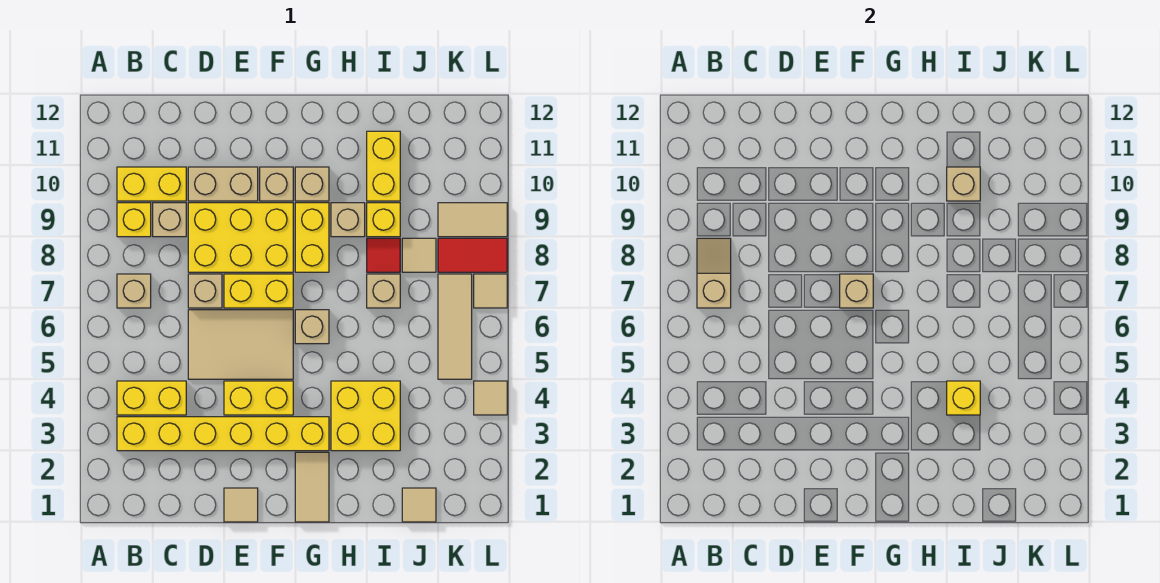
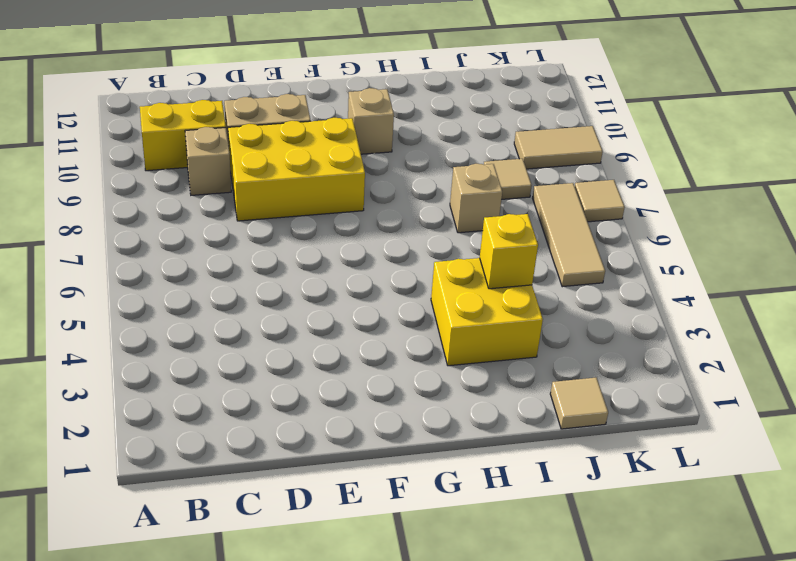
none -> yellow brick B3:G3 level 1
none -> yellow brick B4:C4 level 1
none -> tan brick B7 level 1
none -> yellow brick B9 level 1

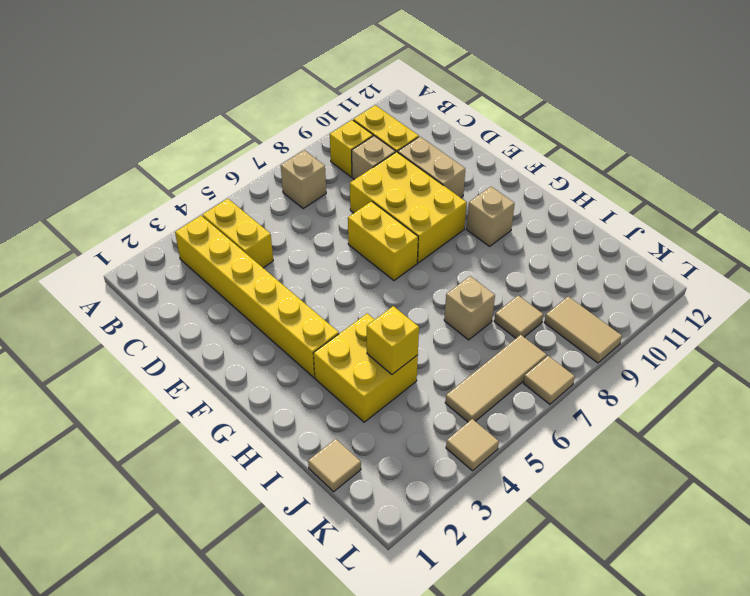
none -> tan tile D5:F6 level 1
none -> tan brick D7 level 1
none -> tan tile E1 level 1
none -> yellow brick E4:F4 level 1

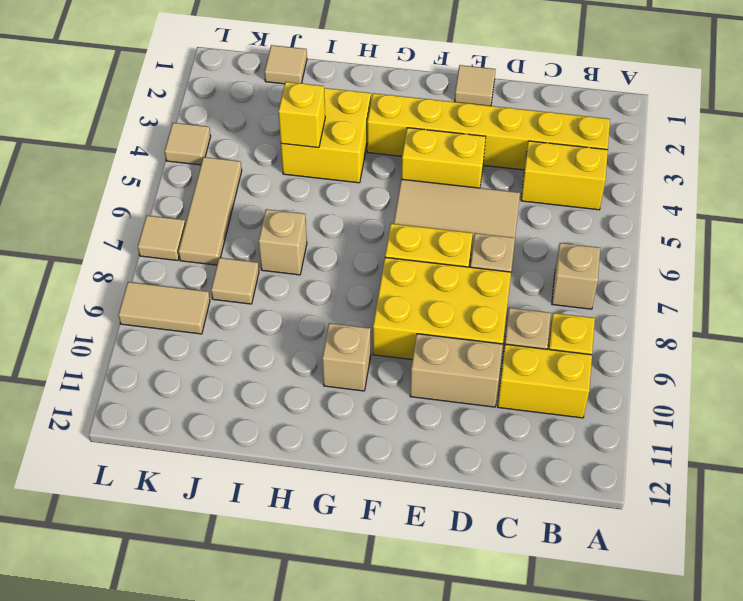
none -> tan brick F10 level 1
none -> tan tile G1:G2 level 1
none -> tan brick G6 level 1
none -> yellow brick G8:G9 level 1

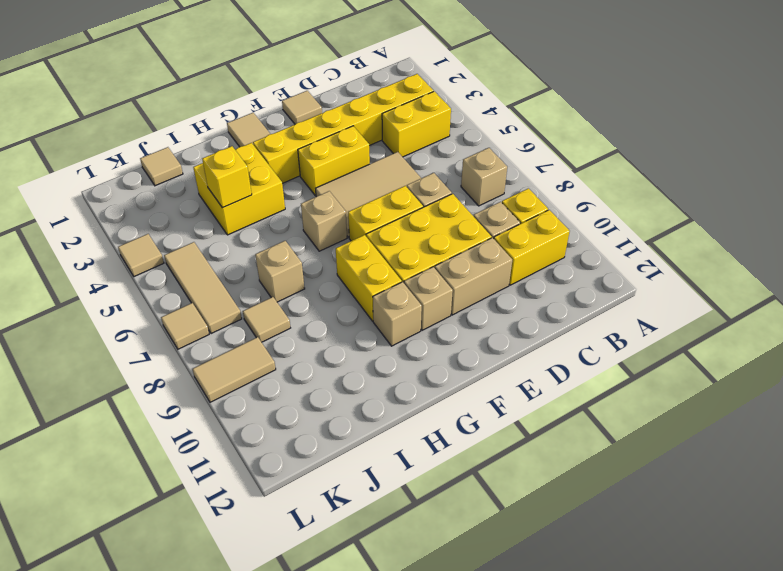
none -> tan brick H9 level 1
none -> red tile I8 level 1
none -> yellow brick I9 level 1
none -> yellow brick I10:I11 level 1

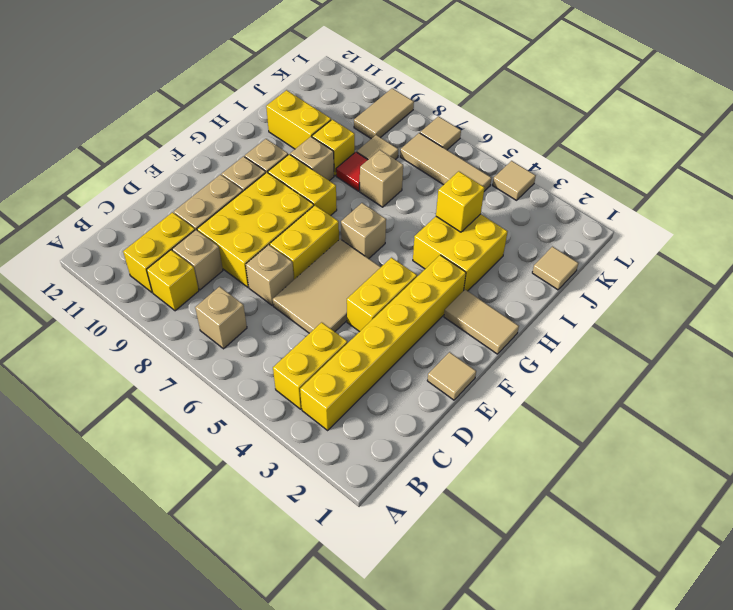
none -> red tile K8:L8 level 1
none -> tan slope B7:B8 level 2 top 7
none -> tan brick F7 level 2
none -> tan brick I10 level 2

